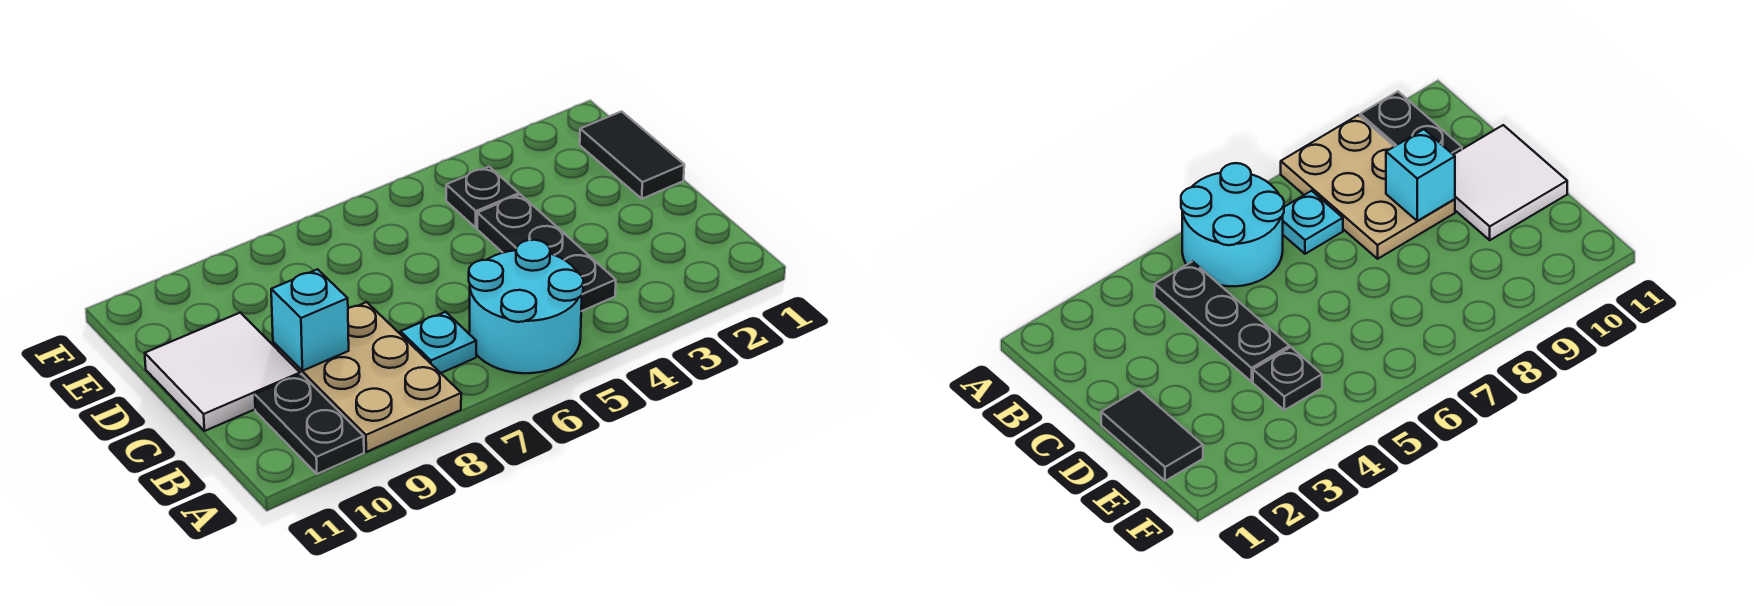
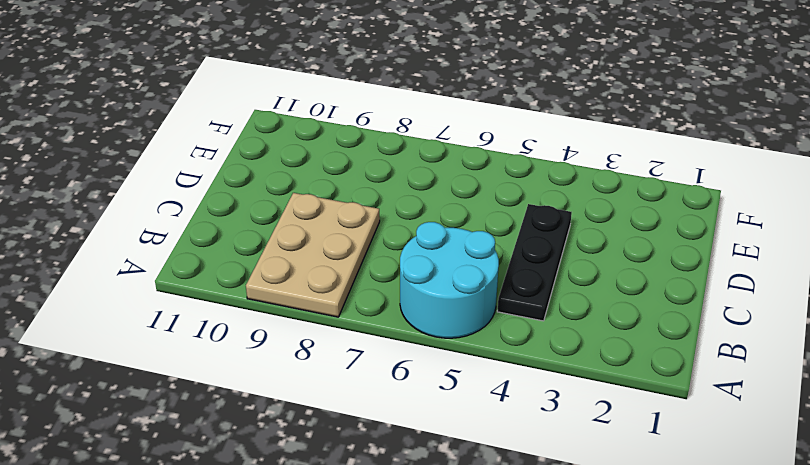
none -> black plate A10:B10 level 1
none -> cyan plate B7 level 1

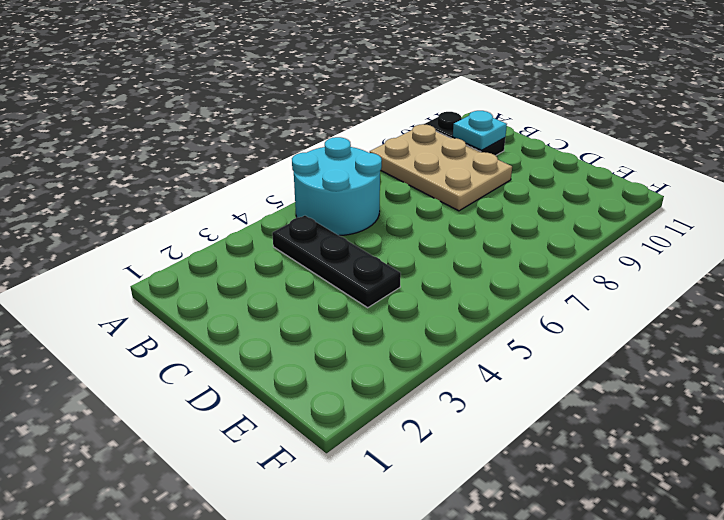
cyan plate B10 level 2 -> cyan plate B7 level 1
none -> white tile C10:D11 level 1
none -> black tile D1:E1 level 1

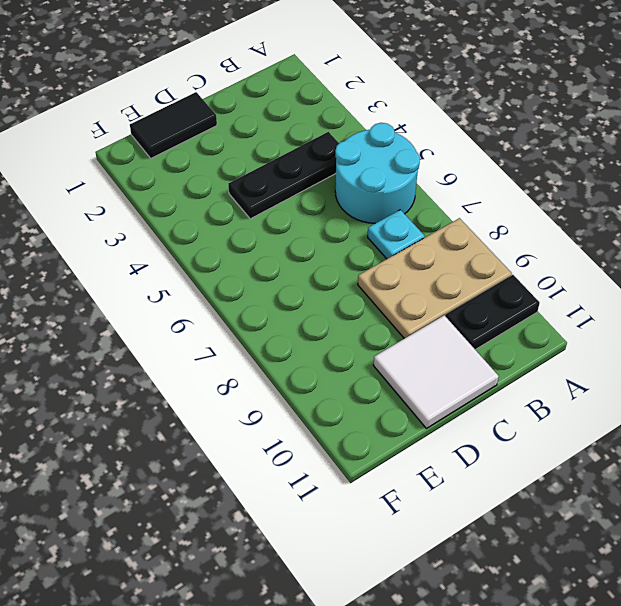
none -> black plate E4 level 1
none -> cyan brick C9 level 2

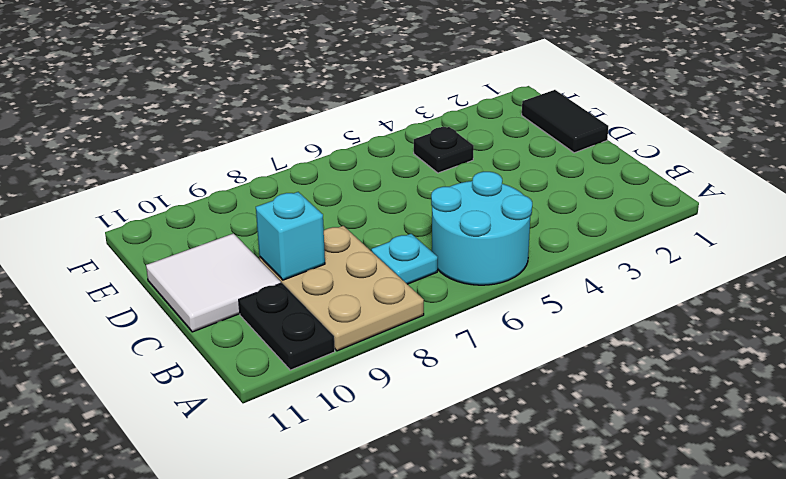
none -> black plate B4:D4 level 1

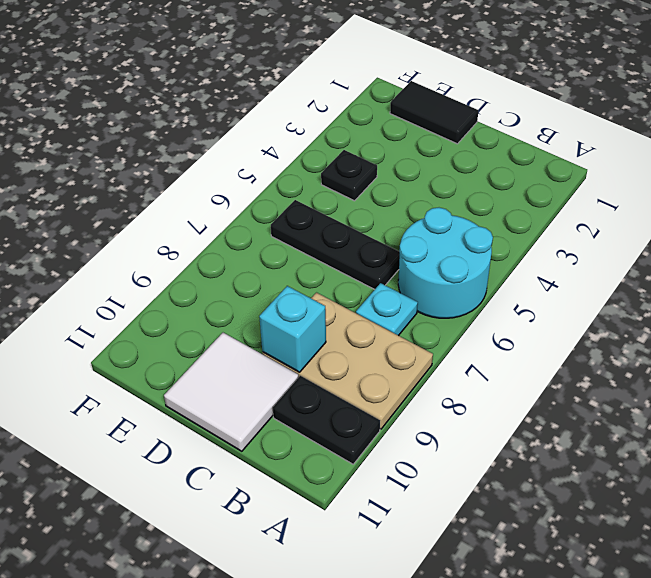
black plate C6:E6 level 1 -> black plate B4:D4 level 1

